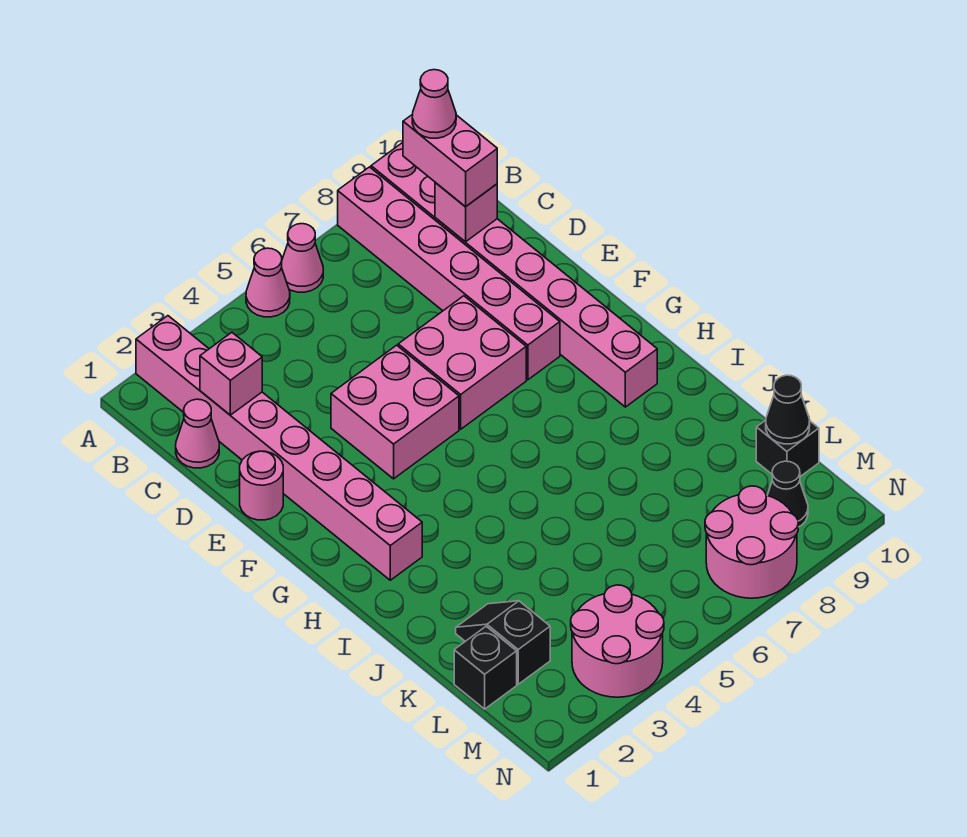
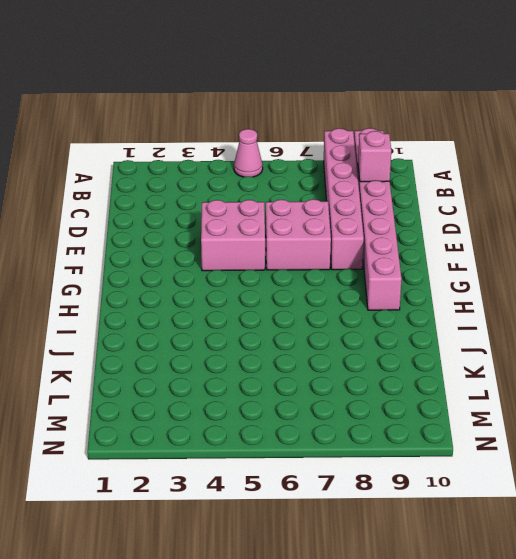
none -> pink brick A2:H2 level 1
none -> pink cone A6 level 1
none -> pink cone C1 level 1

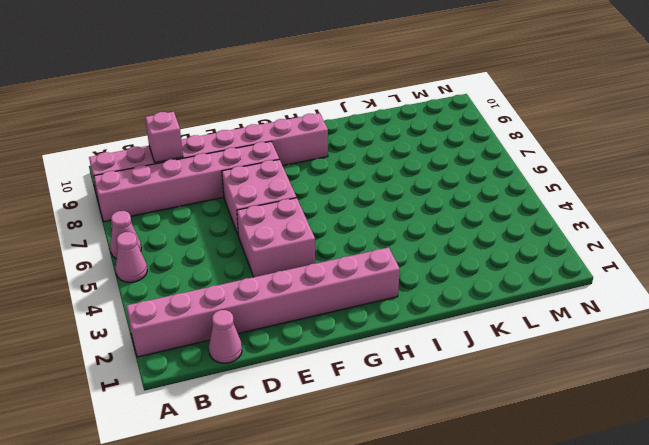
none -> pink round brick E1 level 1
none -> black slope K2:L2 level 1 top L
none -> black brick L1 level 1

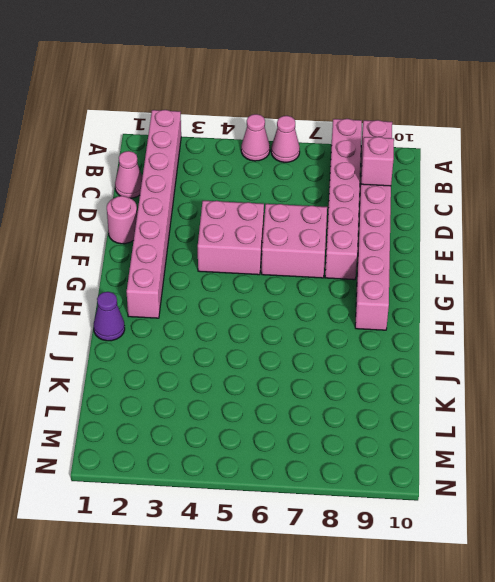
purple cone I1 level 1 -> none
none -> black slope K2:L2 level 1 top L
none -> black brick L1 level 1
none -> black brick L10 level 1

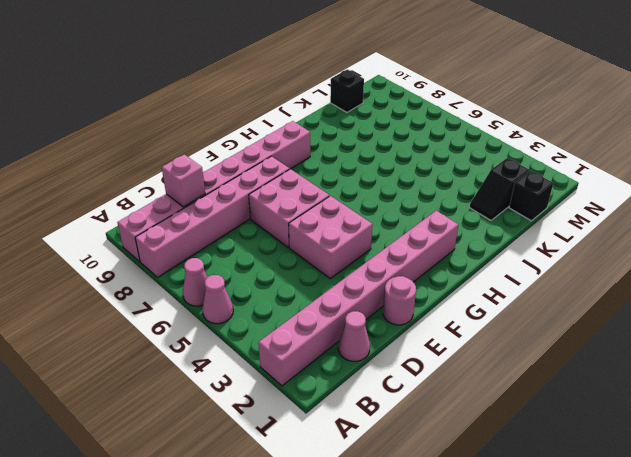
none -> pink round brick M3:N4 level 1
none -> pink round brick M7:N8 level 1
none -> black cone M9 level 1

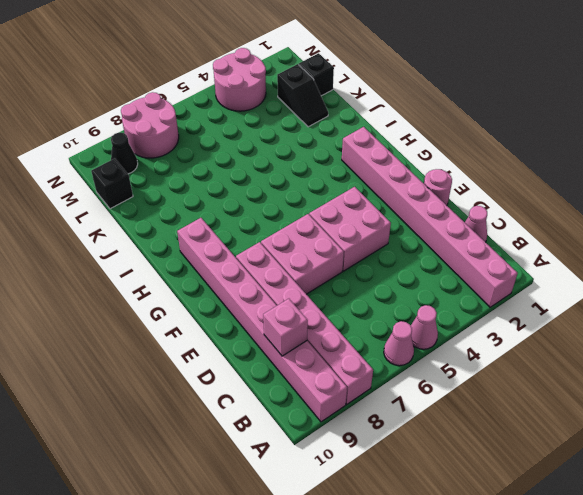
none -> pink brick C2 level 2
none -> black cone L10 level 2
none -> pink brick B9:C9 level 3

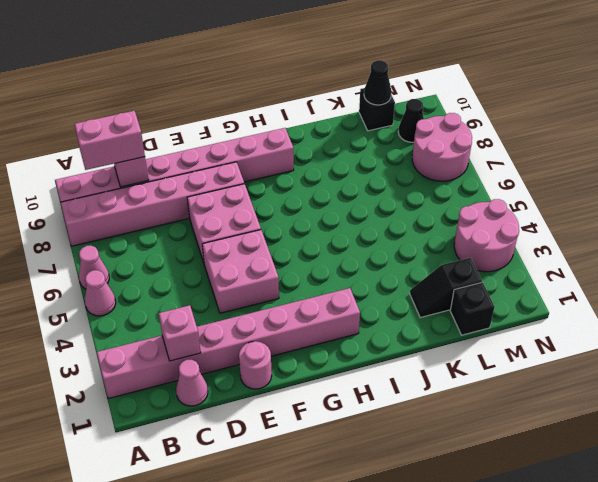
none -> pink cone B9 level 4

